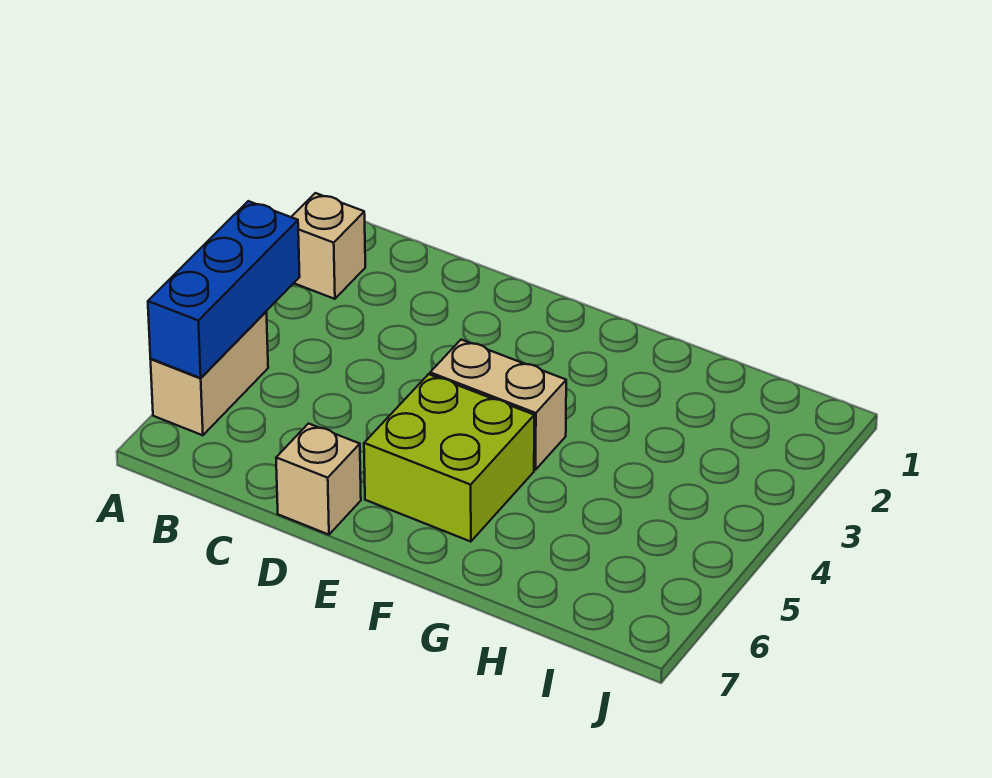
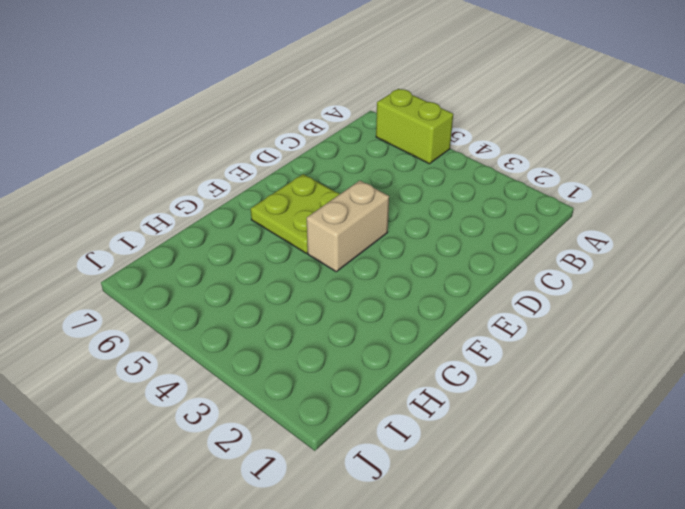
lime brick A5:A6 level 1 -> tan brick A5:A6 level 1
lime plate E5:F6 level 1 -> lime brick E5:F6 level 1
none -> tan brick A2 level 1
none -> tan brick D7 level 1

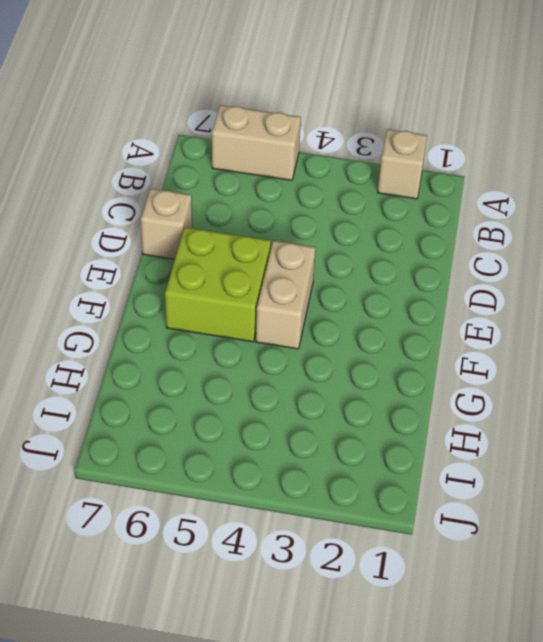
none -> blue brick A4:A6 level 2

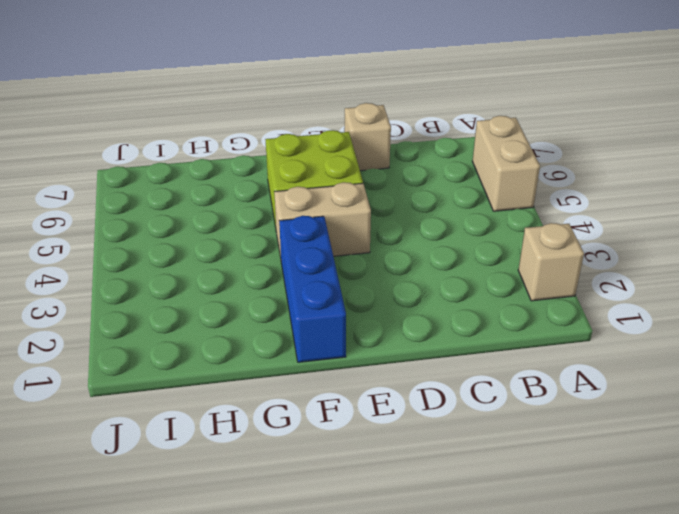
blue brick F1:F3 level 1 -> blue brick A4:A6 level 2

